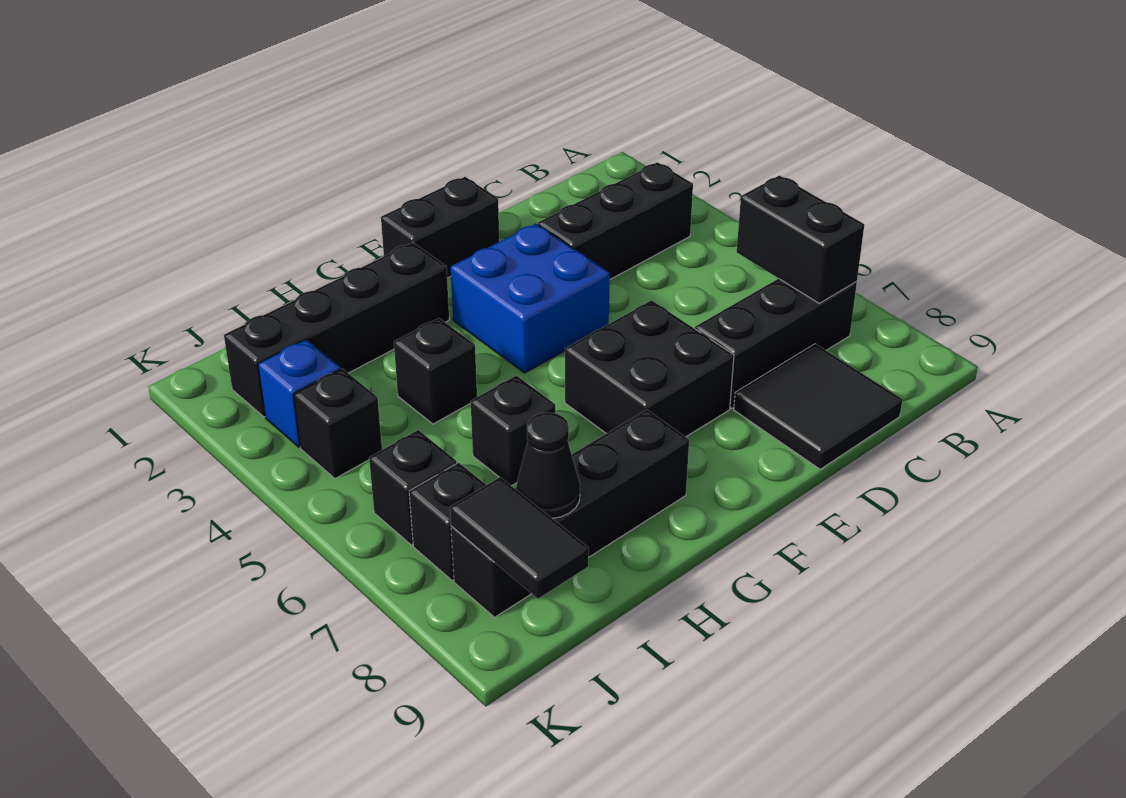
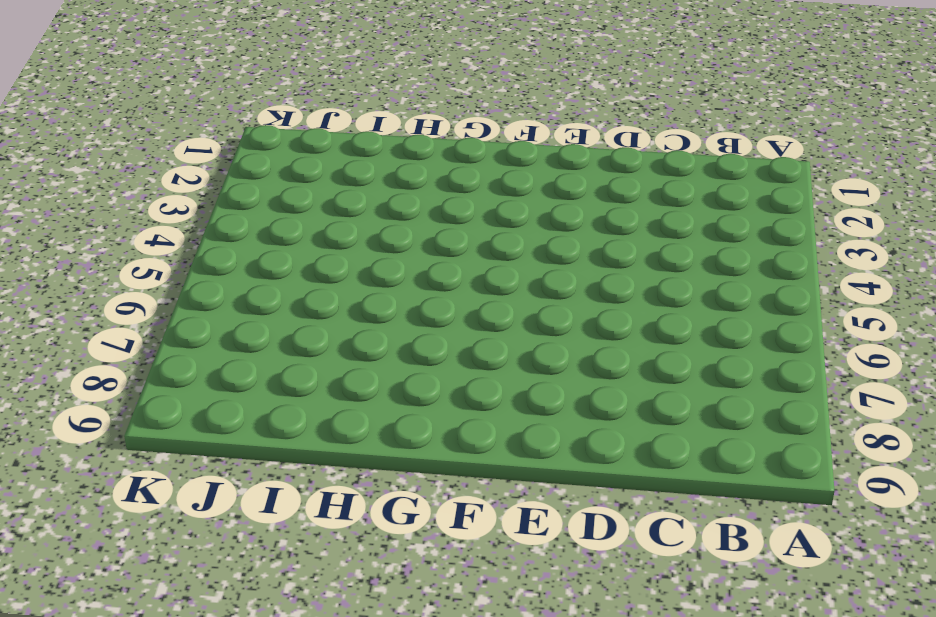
none -> black brick B3:D3 level 1
none -> black brick B7:D7 level 1
none -> black tile C8:D9 level 1

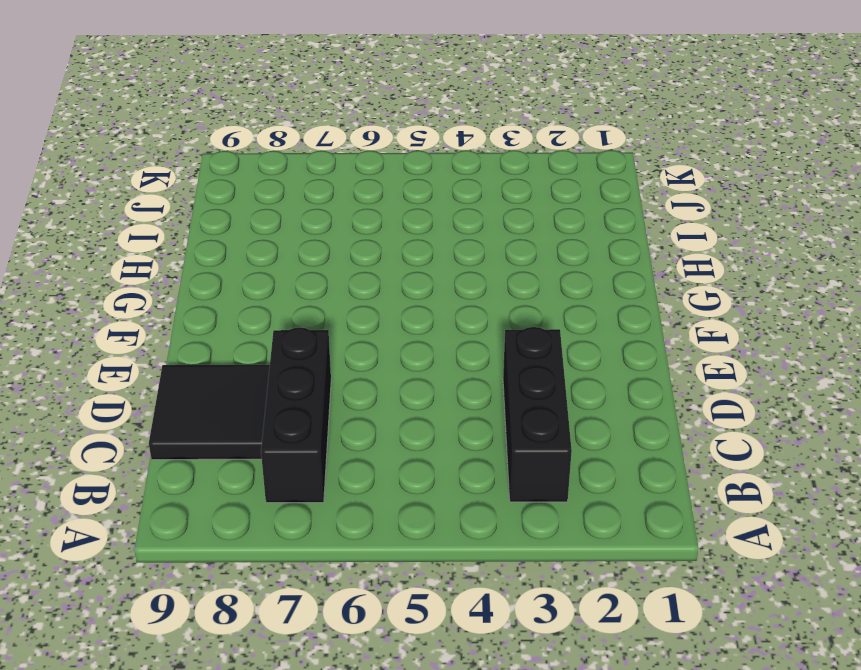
none -> black brick E1:F1 level 1
none -> blue brick E3:F4 level 1
none -> black brick E6:F7 level 1

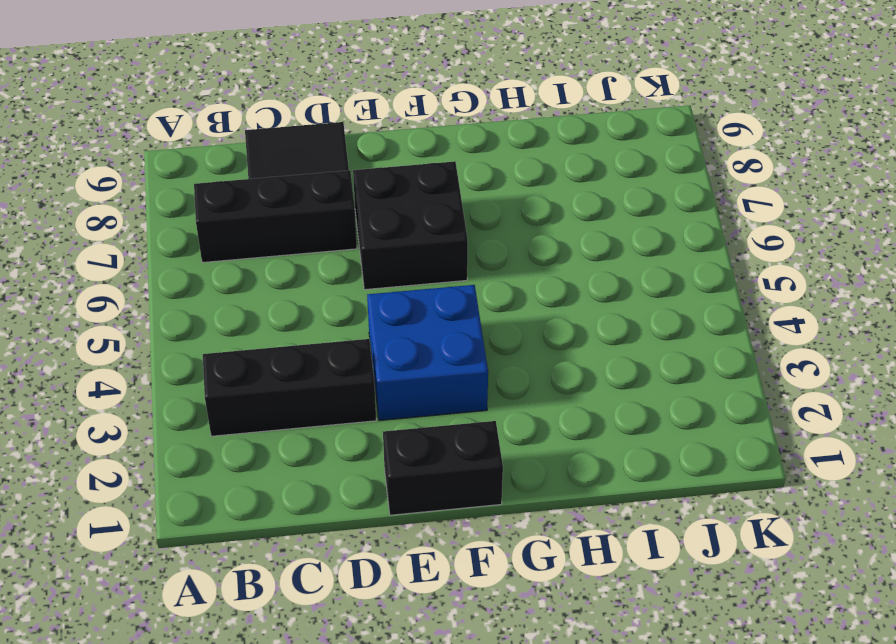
none -> black brick G2:J2 level 1
none -> black brick G8:J8 level 1
none -> black brick H4 level 1

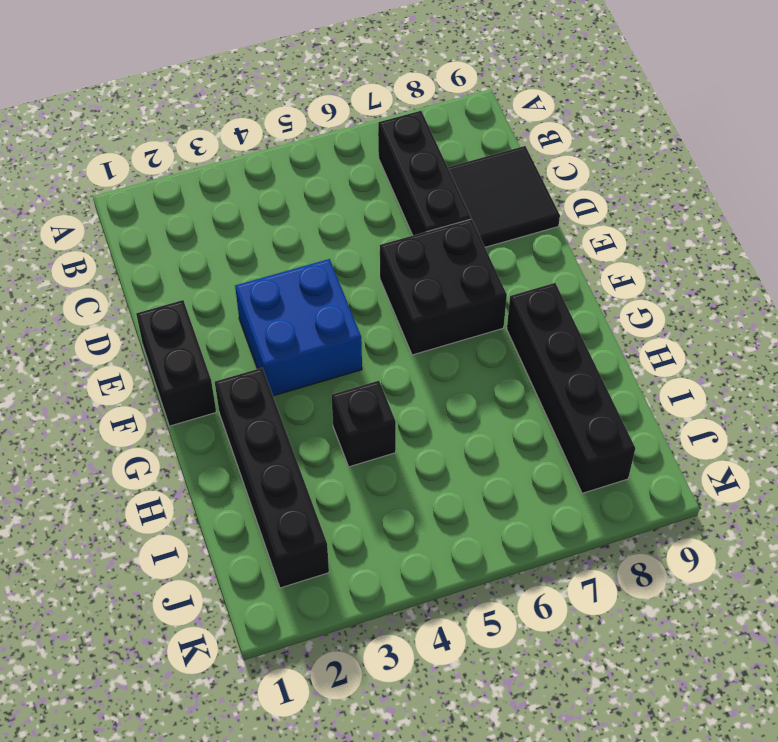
none -> black brick B3:D3 level 1
none -> black brick H6 level 1
none -> blue brick J3 level 1

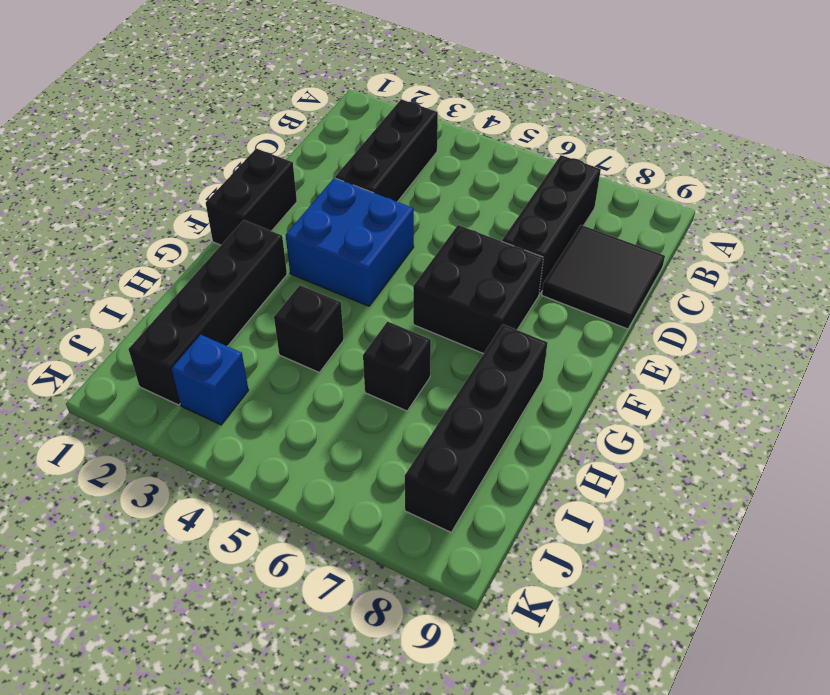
none -> black brick J4 level 1
none -> black brick J6 level 1
none -> black brick J7 level 1

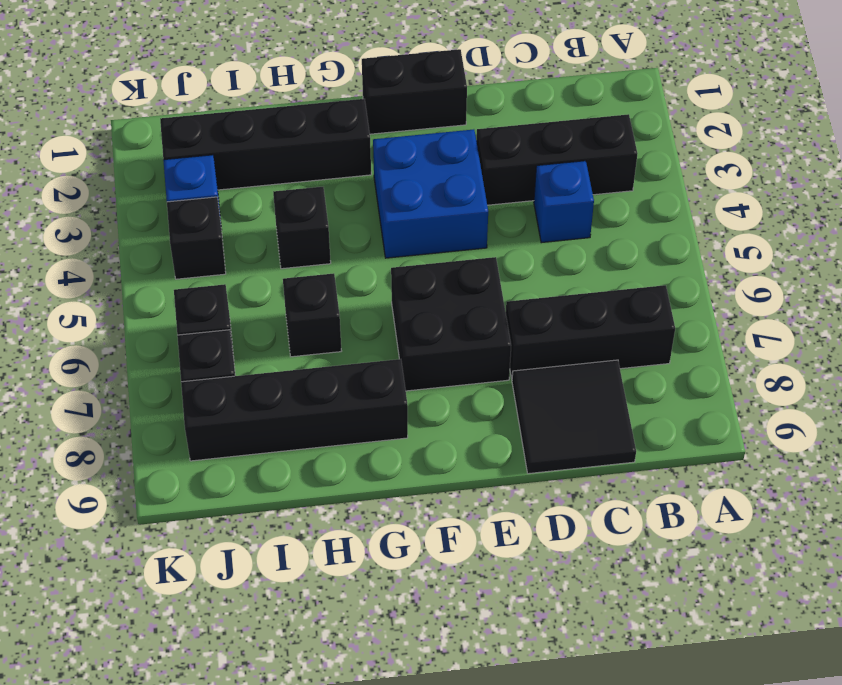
blue brick C4 level 1 -> none
none -> black brick B6:B7 level 2
none -> black cone I8 level 2
none -> black tile J8:J9 level 2

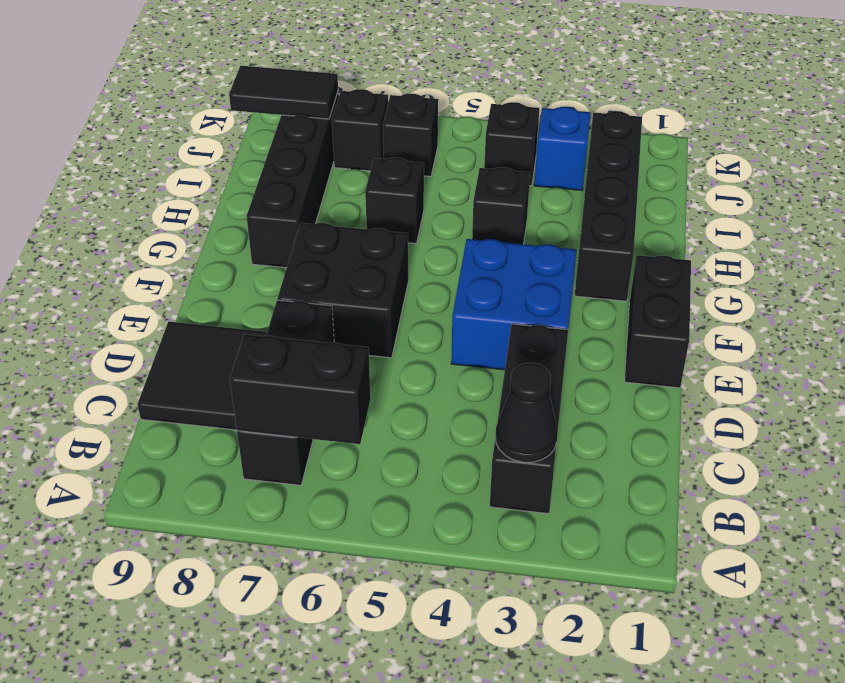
black cone B3 level 2 -> black cone I8 level 2

